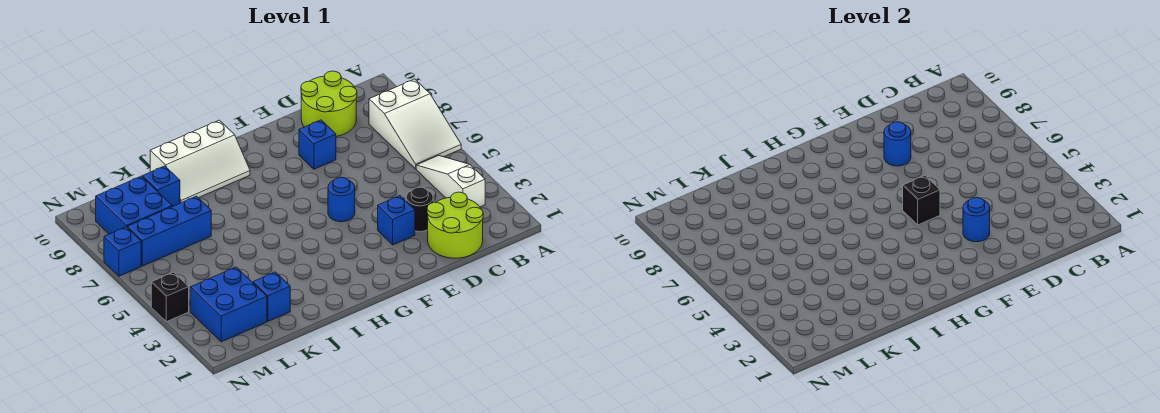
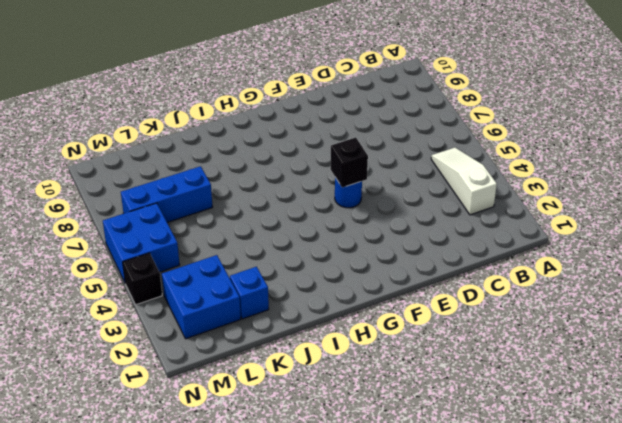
blue brick M5:N6 level 1 -> blue brick L8:M9 level 1
none -> white slope A6:B8 level 1 top 8
none -> lime round brick C1:D2 level 1
none -> lime round brick C9:D10 level 1

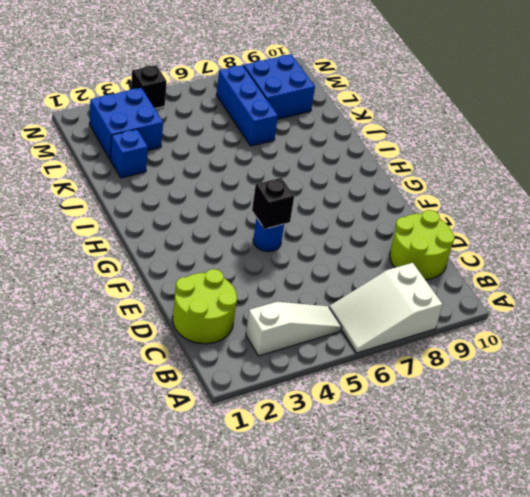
none -> black round brick D3 level 1
none -> blue brick E3 level 1
none -> blue brick E8 level 1

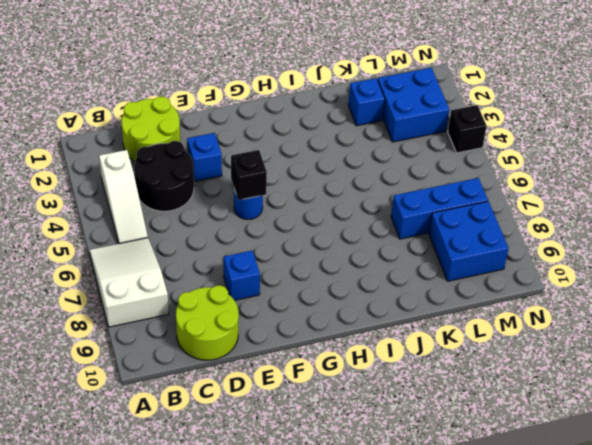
black round brick C3:D4 level 1 -> black round brick D3 level 1
none -> white slope H9:J10 level 1 top 10
none -> blue brick K9 level 1
none -> blue brick N7 level 1

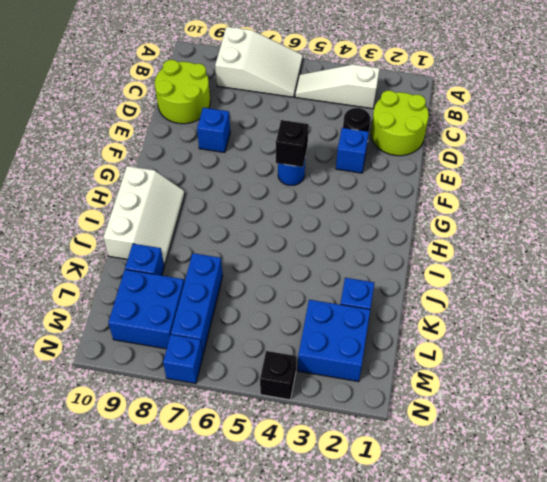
none -> blue round brick E3 level 2
none -> blue round brick E8 level 2

